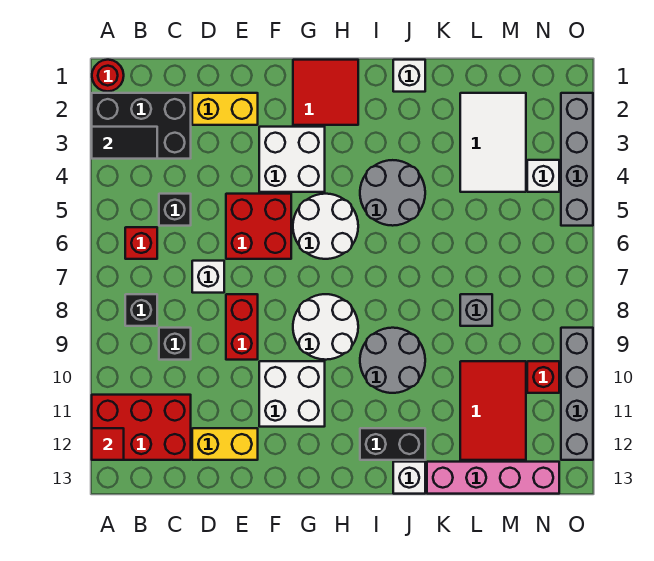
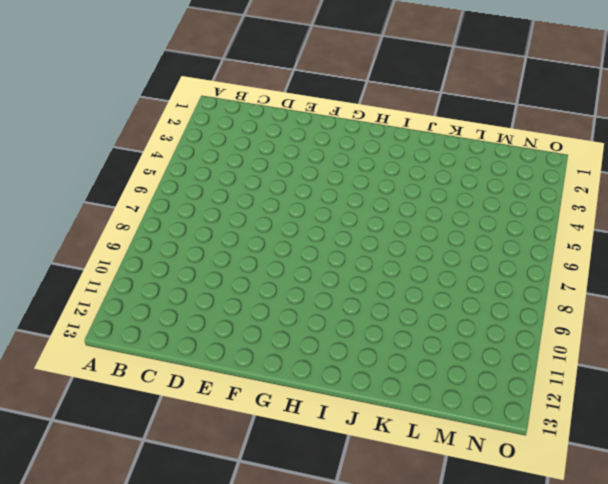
none -> red round brick A1 level 1
none -> black brick A2:C3 level 1
none -> red brick A11:C12 level 1
none -> red brick B6 level 1

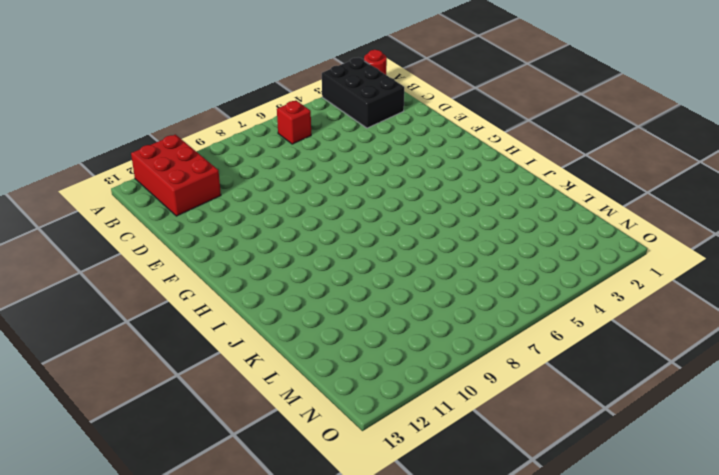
none -> black brick B8 level 1
none -> black brick C5 level 1
none -> black brick C9 level 1
none -> yellow brick D2:E2 level 1

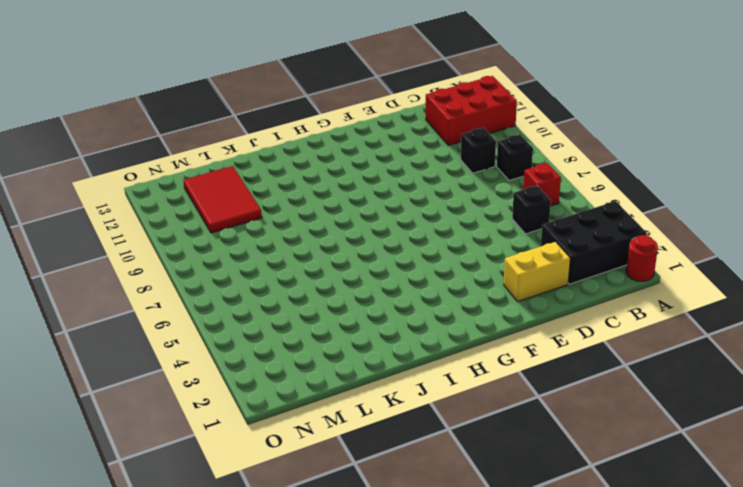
none -> white brick D7 level 1
none -> yellow brick D12:E12 level 1
none -> red brick E5:F6 level 1
none -> red brick E8:E9 level 1

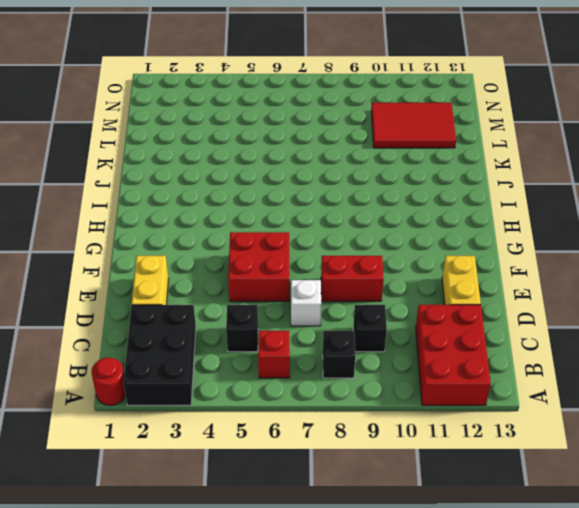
none -> white brick F3:G4 level 1
none -> white brick F10:G11 level 1
none -> red tile G1:H2 level 1
none -> white round brick G5:H6 level 1

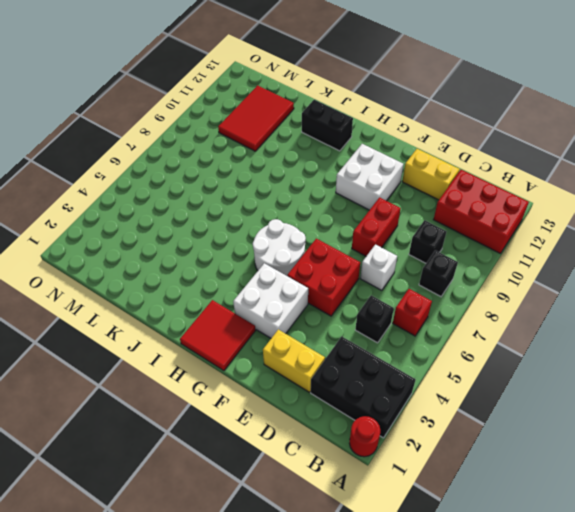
none -> white round brick G8:H9 level 1
none -> grey round brick I4:J5 level 1
none -> grey round brick I9:J10 level 1
none -> white brick J1 level 1

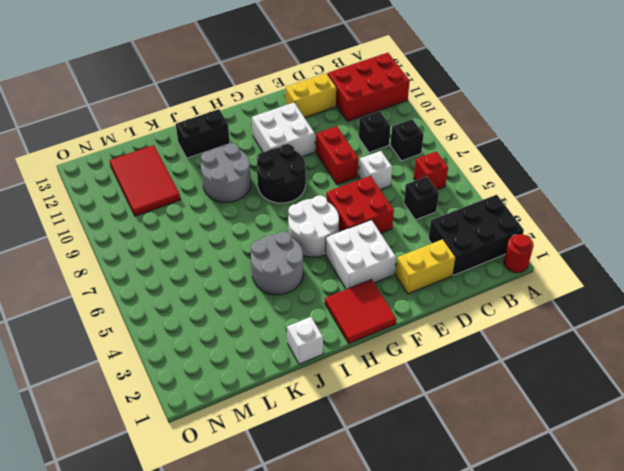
black round brick G8:H9 level 1 -> white round brick G8:H9 level 1
none -> white brick J13 level 1
none -> pink brick K13:N13 level 1
none -> white tile L2:M4 level 1
none -> grey brick L8 level 1

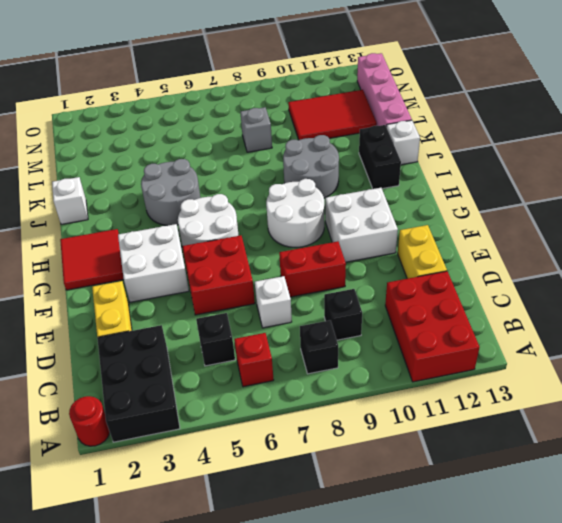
none -> white tile L2:M4 level 1
none -> white brick N4 level 1
none -> red brick N10 level 1
none -> grey brick O2:O5 level 1

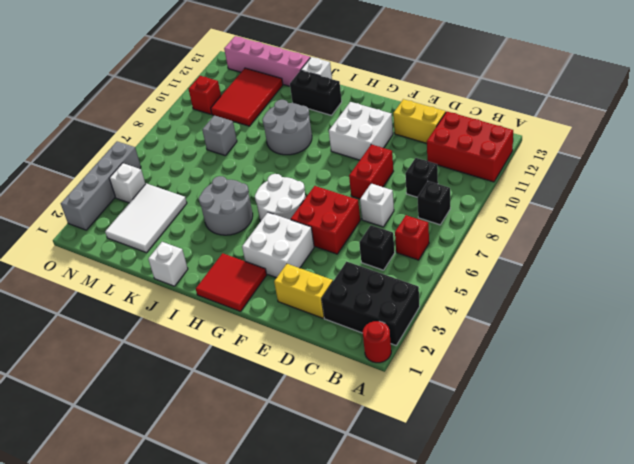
none -> white round brick G8:H9 level 1
none -> grey brick O9:O12 level 1
none -> black tile A3:B3 level 2
none -> red tile A12 level 2

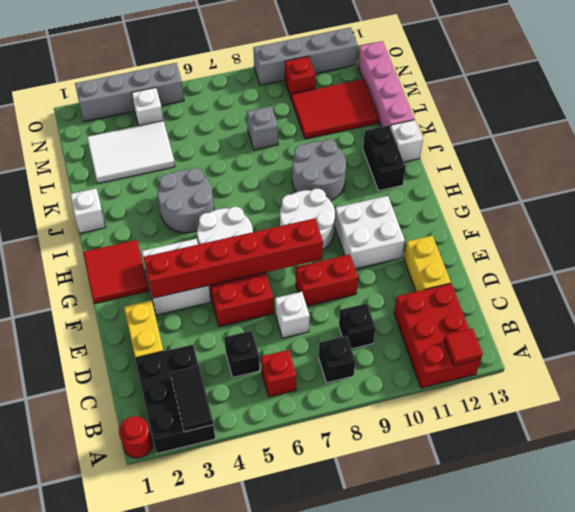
red brick F3:F8 level 2 -> none

